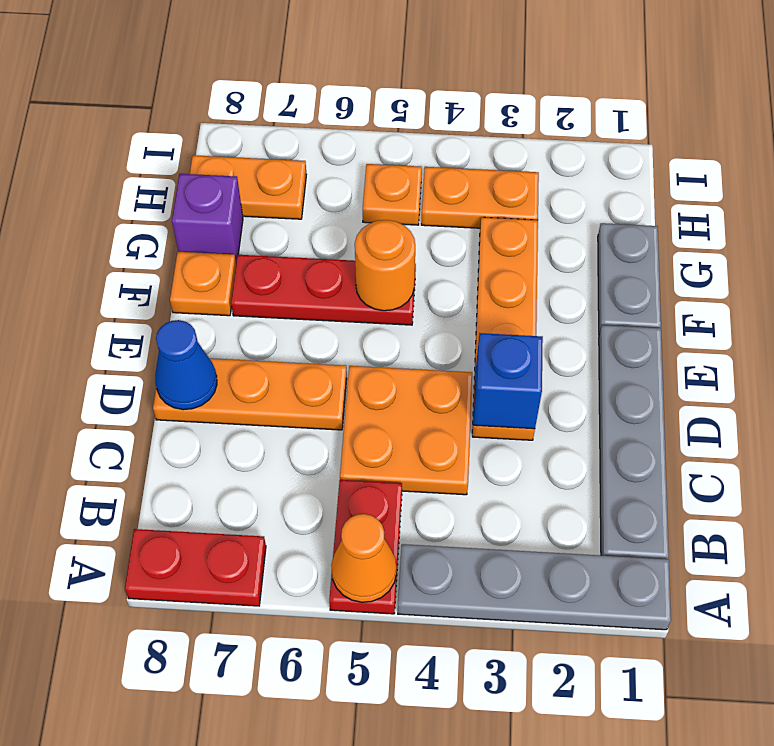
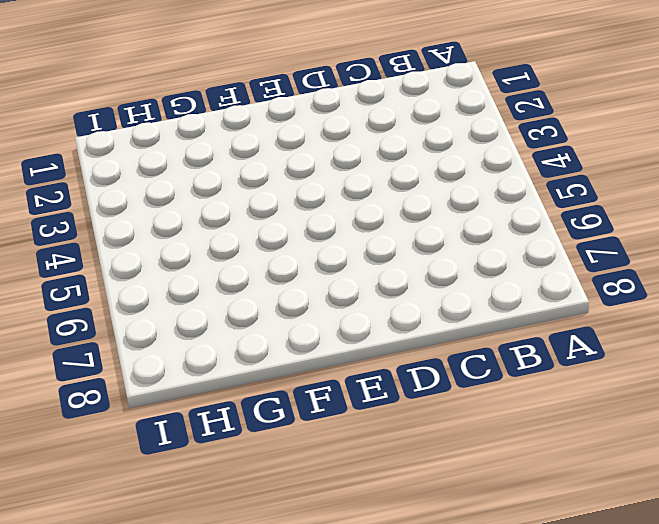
none -> grey plate A1:A4 level 1
none -> red plate A5:B5 level 1
none -> red plate A7:A8 level 1

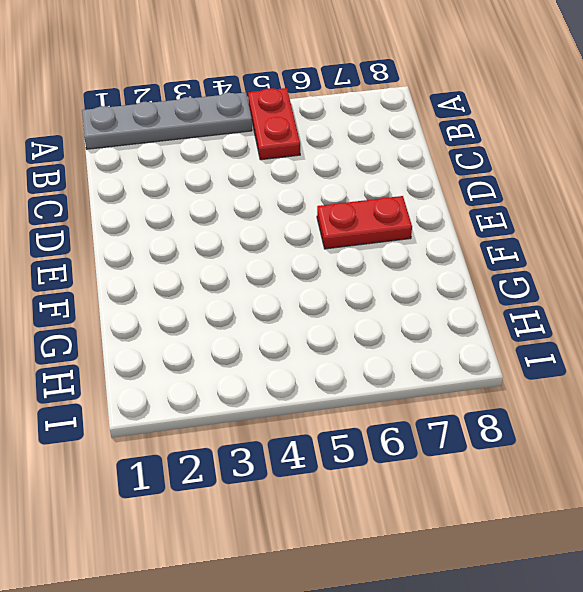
red plate E6:E7 level 1 -> red plate A7:A8 level 1
none -> grey plate B1:E1 level 1
none -> orange plate C4:D5 level 1
none -> orange plate D3:G3 level 1

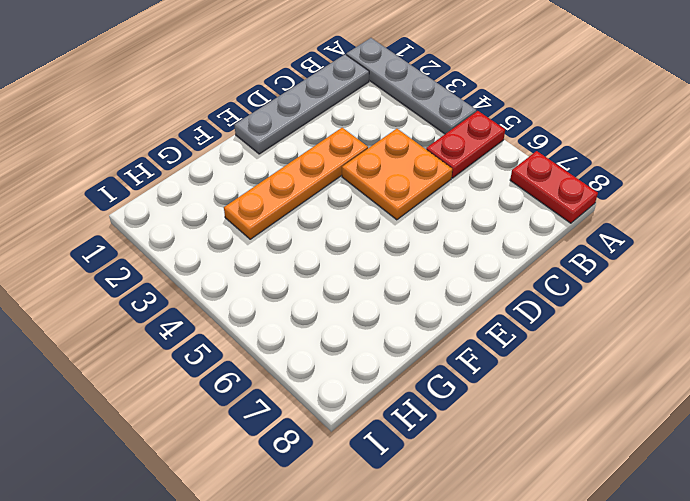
none -> orange plate D6:D8 level 1
none -> grey plate F1:G1 level 1
none -> red plate F5:F7 level 1

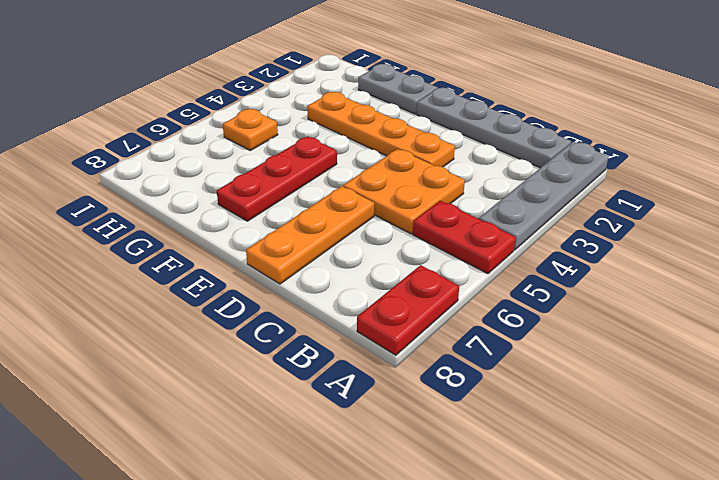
none -> orange plate F8 level 1
none -> purple brick G8 level 1
none -> orange plate H3:H4 level 1

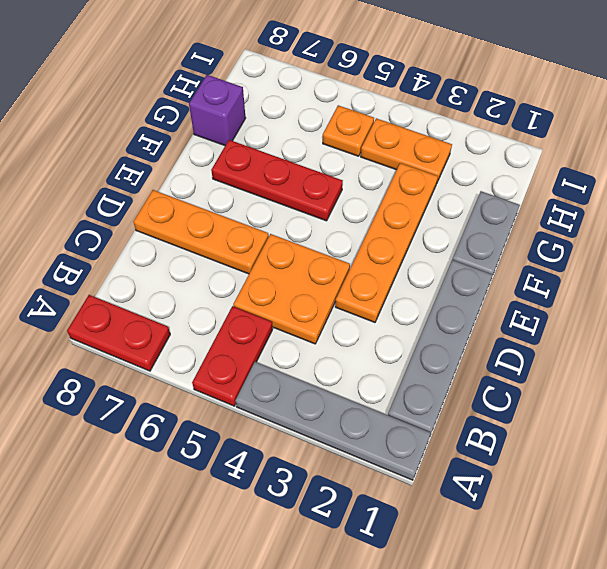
none -> orange plate F8 level 1
none -> orange plate H7:H8 level 1
none -> orange cone A5 level 2

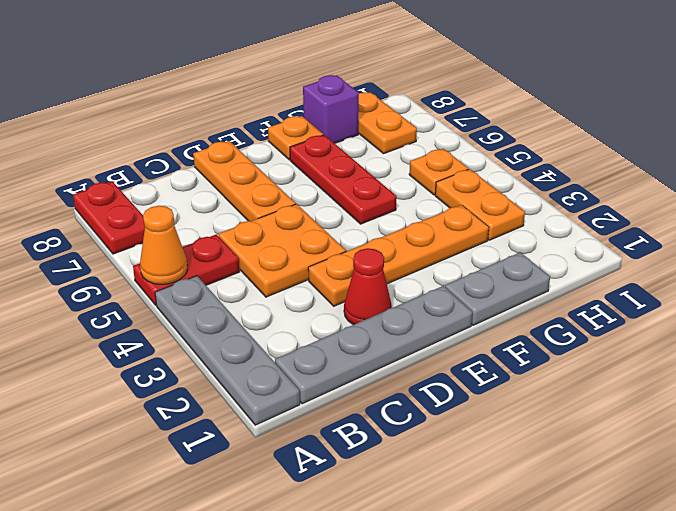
red cone D2 level 1 -> none
none -> blue brick D3 level 2
none -> blue cone D8 level 2
none -> orange round brick F5 level 2

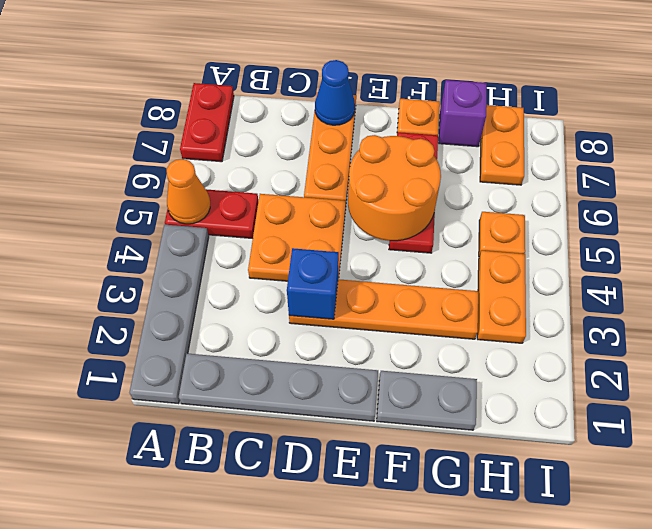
orange round brick E5:F6 level 2 -> orange round brick F5 level 2

